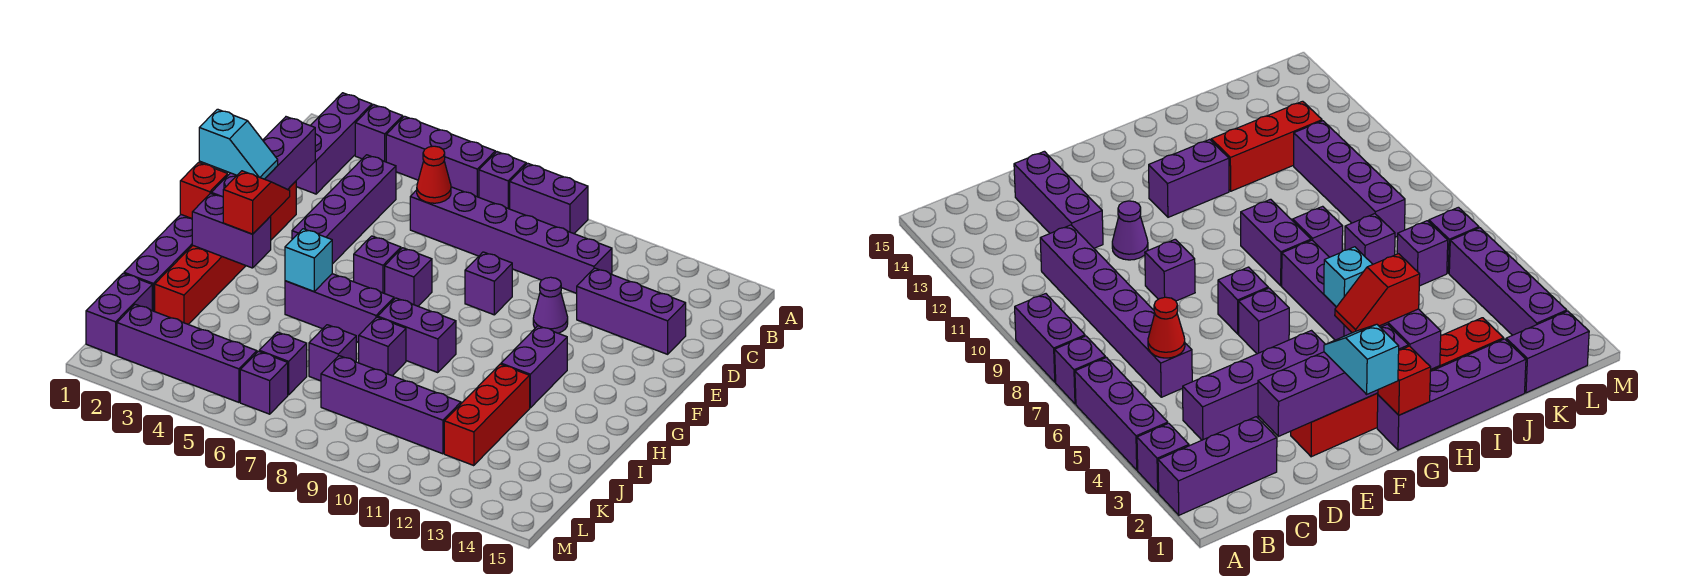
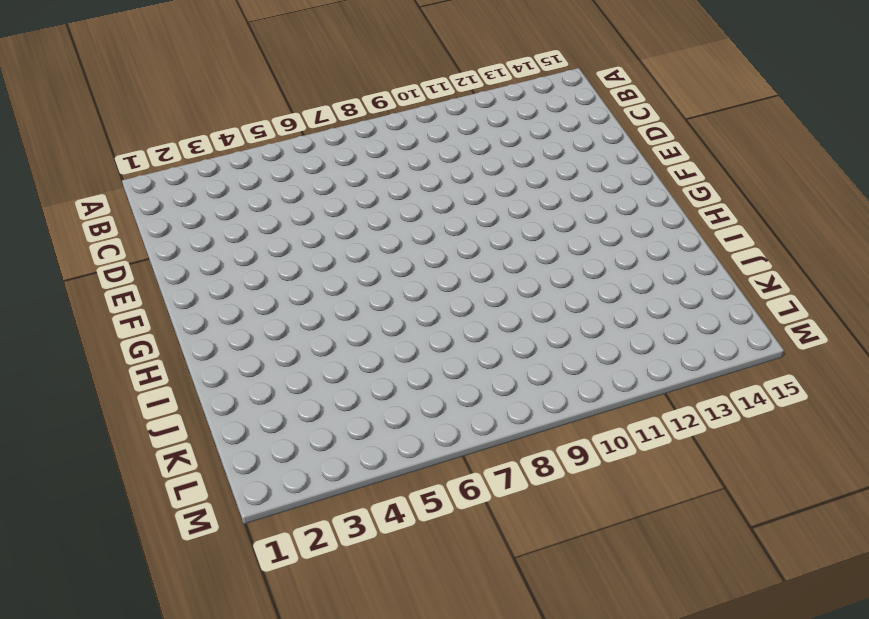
none -> purple brick A2:C2 level 1
none -> purple brick A3 level 1
none -> purple brick A4:A6 level 1
none -> purple brick A7 level 1

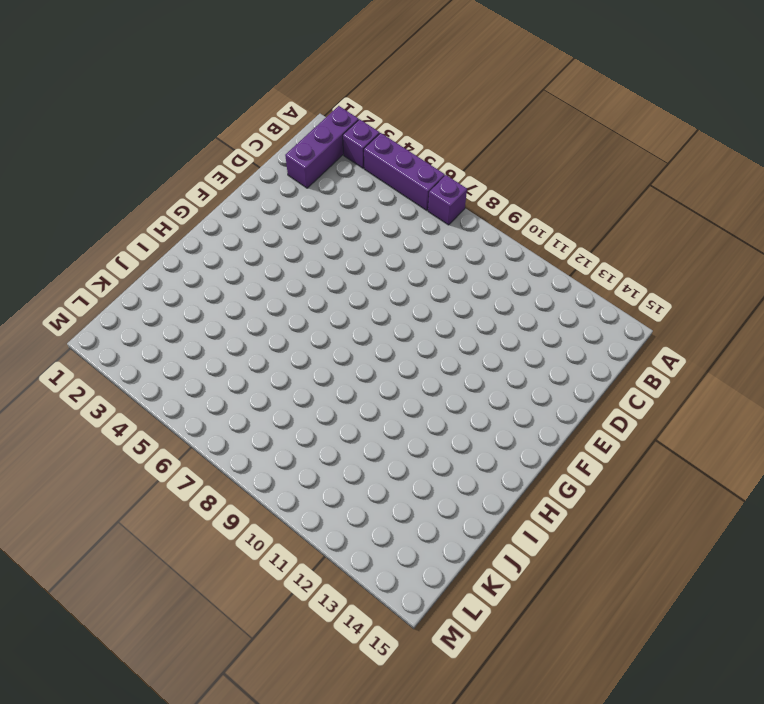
none -> purple brick A8:A9 level 1
none -> purple brick C4:F4 level 1
none -> purple brick C6:C11 level 1
none -> purple brick D12:D14 level 1

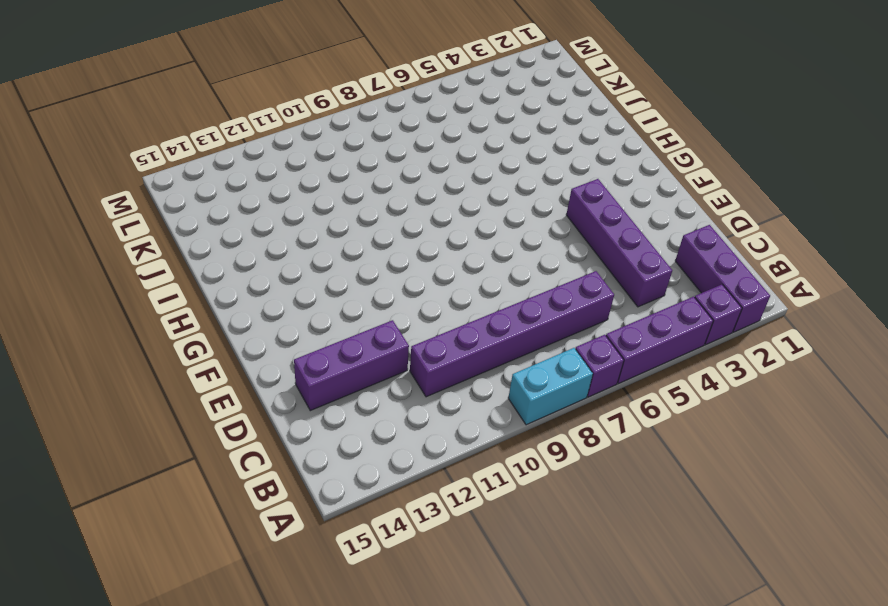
cyan brick A8:A9 level 1 -> purple brick A8:A9 level 1
none -> red brick E2:J2 level 1
none -> purple brick E9 level 1
none -> purple cone E11 level 1
none -> purple brick F6 level 1

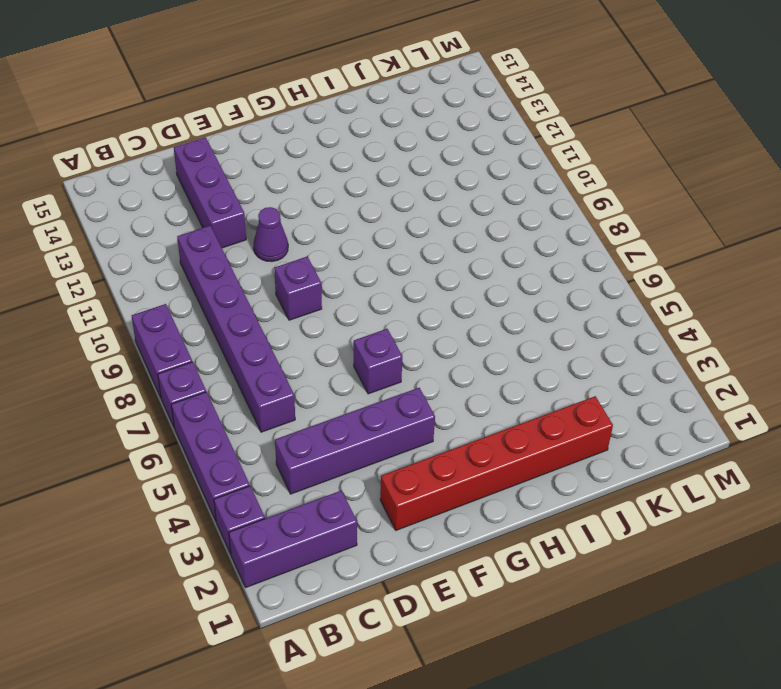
none -> purple brick F7 level 1
none -> purple brick G1:J1 level 1
none -> purple brick G12:H12 level 1
none -> purple brick H5:H7 level 1

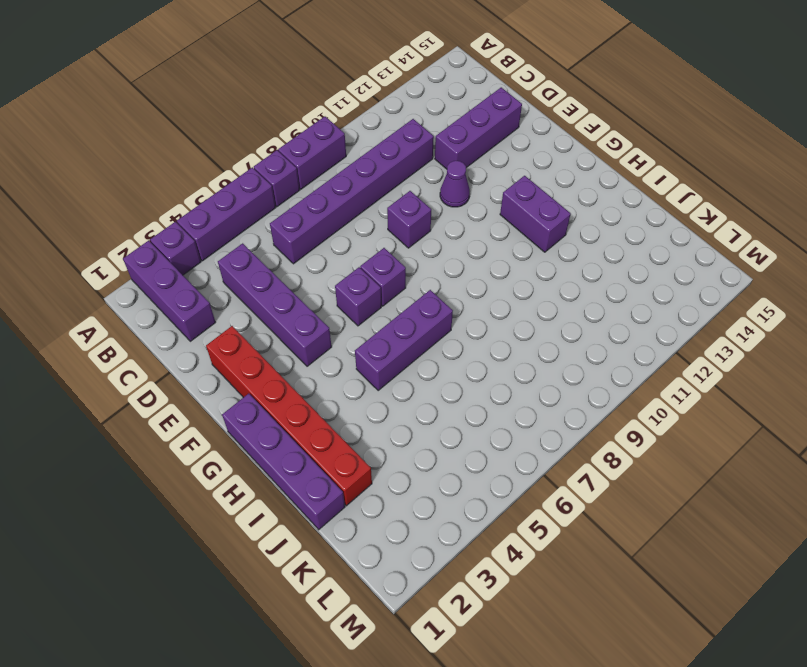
none -> purple brick H8:H9 level 1
none -> purple brick I8 level 1
none -> red brick I12:K12 level 1
none -> purple brick J7 level 1

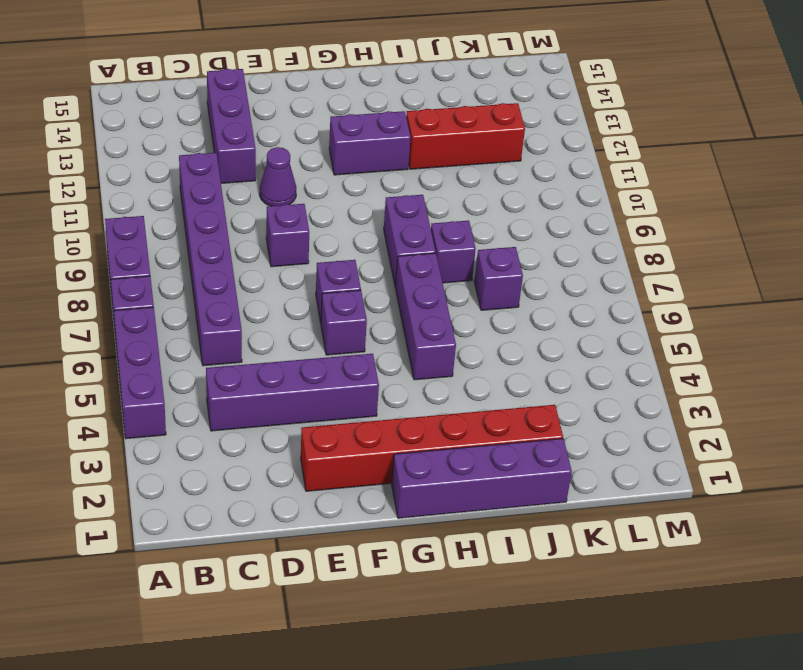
none -> purple brick A2:C2 level 1
none -> purple brick A3 level 1
none -> purple brick K1:L1 level 1
none -> purple brick K6 level 1

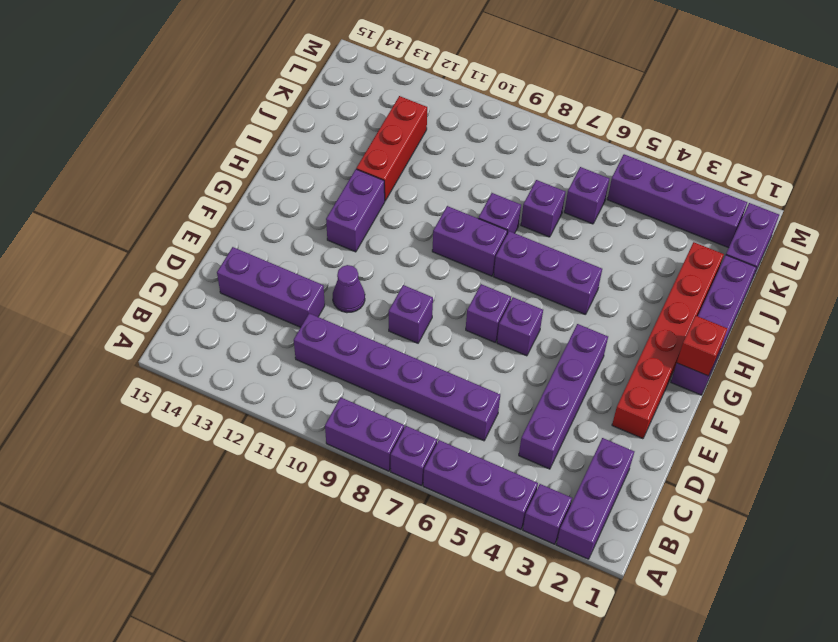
none -> purple brick K8:K11 level 1
none -> purple brick L6 level 1
none -> red cone C6 level 2
none -> purple brick D2:G2 level 2

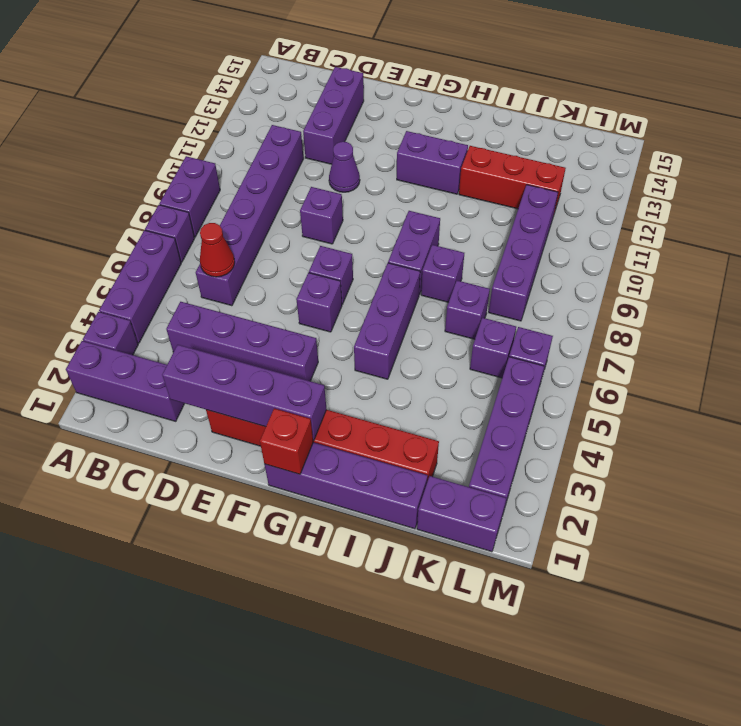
none -> purple brick H2:H3 level 2
none -> cyan brick H5 level 2
none -> cyan slope F1:F2 level 3 top 1
none -> red slope G3:H3 level 3 top H

